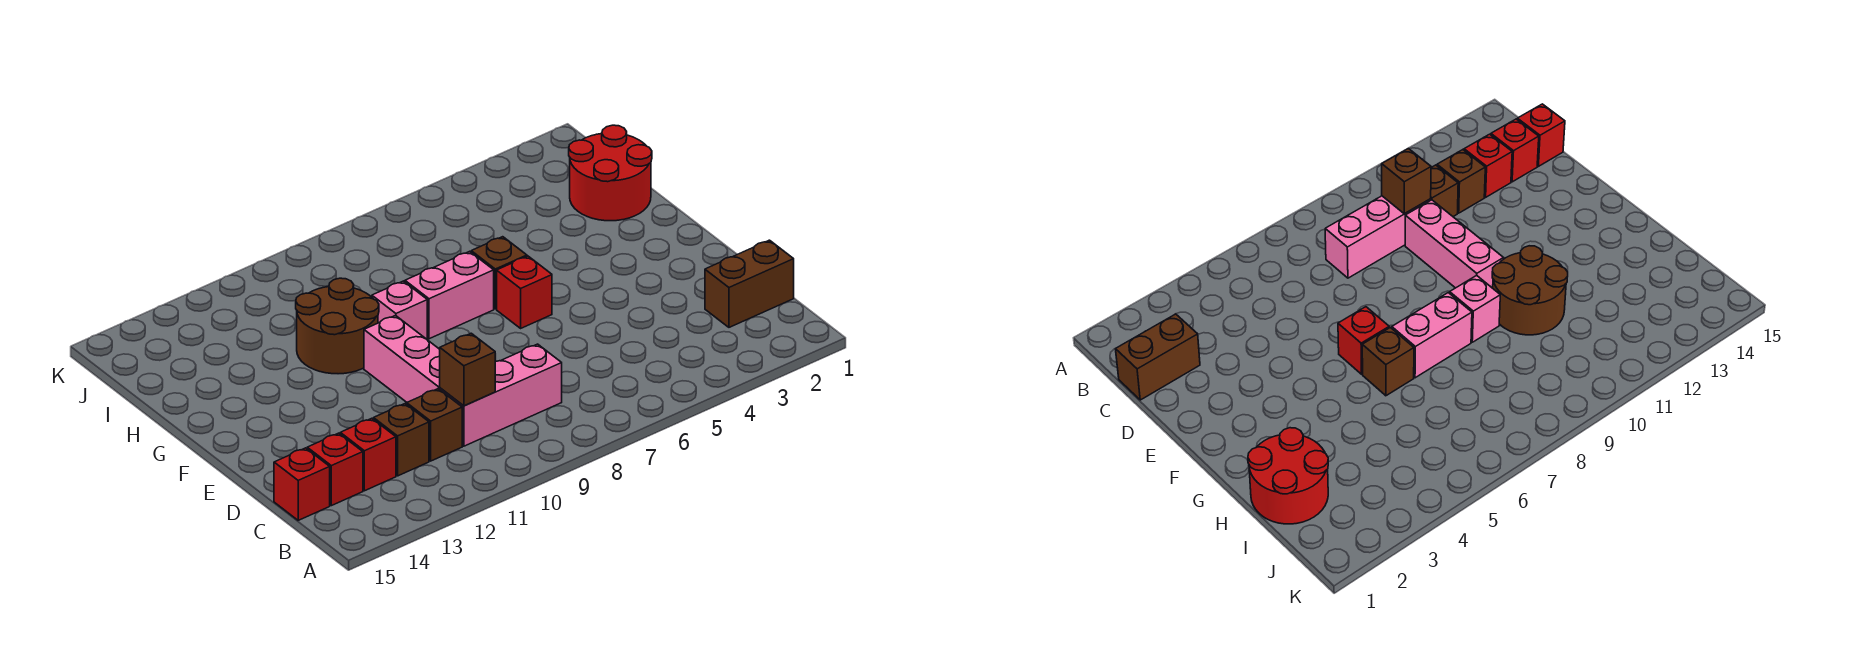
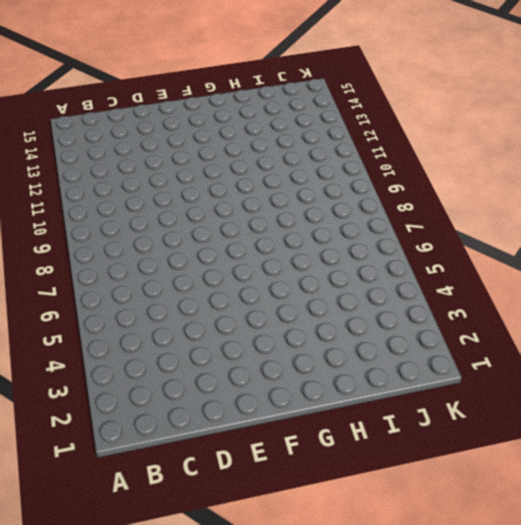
none -> brown brick C1:C2 level 1
none -> pink brick C8:C10 level 1
none -> brown brick C11 level 1

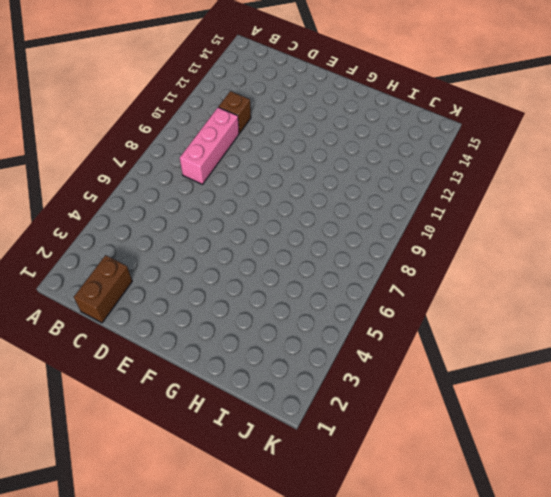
none -> brown brick C12 level 1
none -> red brick C13 level 1
none -> red brick C14 level 1

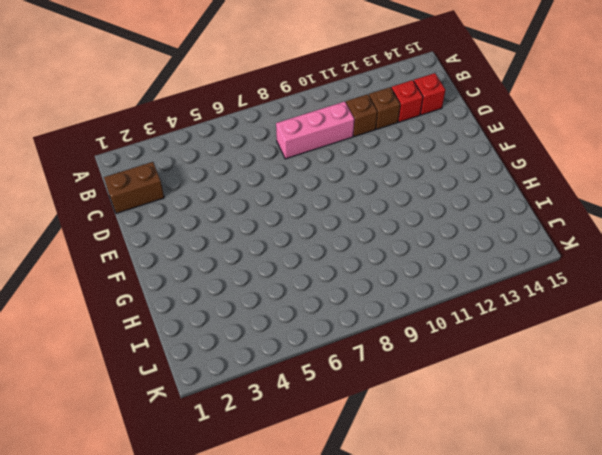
none -> red brick C15 level 1
none -> pink brick D10:F10 level 1
none -> red brick F6 level 1

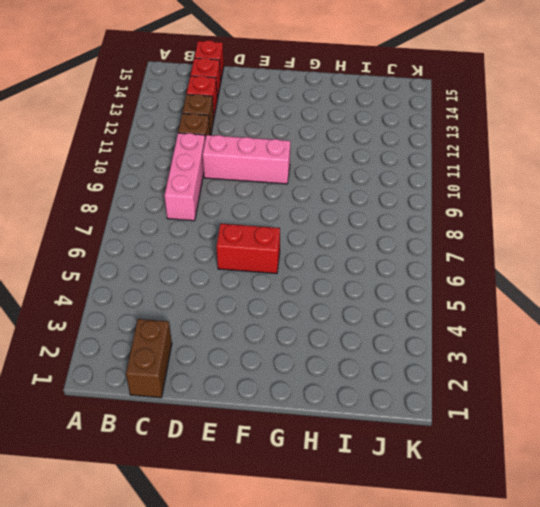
red brick E6:F6 level 1 -> red brick F6 level 1
none -> brown brick G6 level 1
none -> pink brick G7:G8 level 1
none -> pink brick G9 level 1

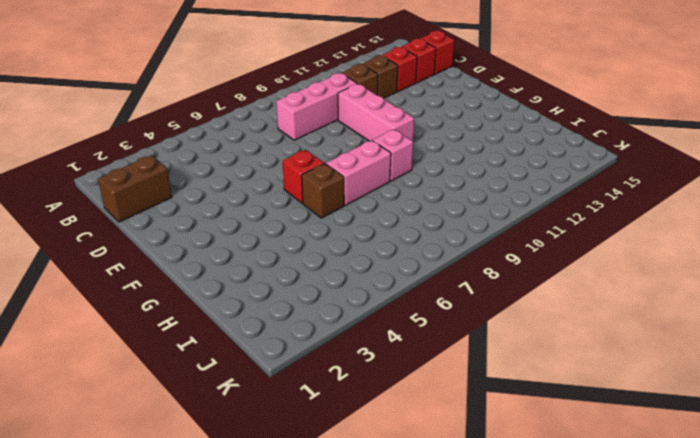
none -> brown round brick G10:H11 level 1
none -> red round brick H1:I2 level 1
none -> brown brick C10 level 2

